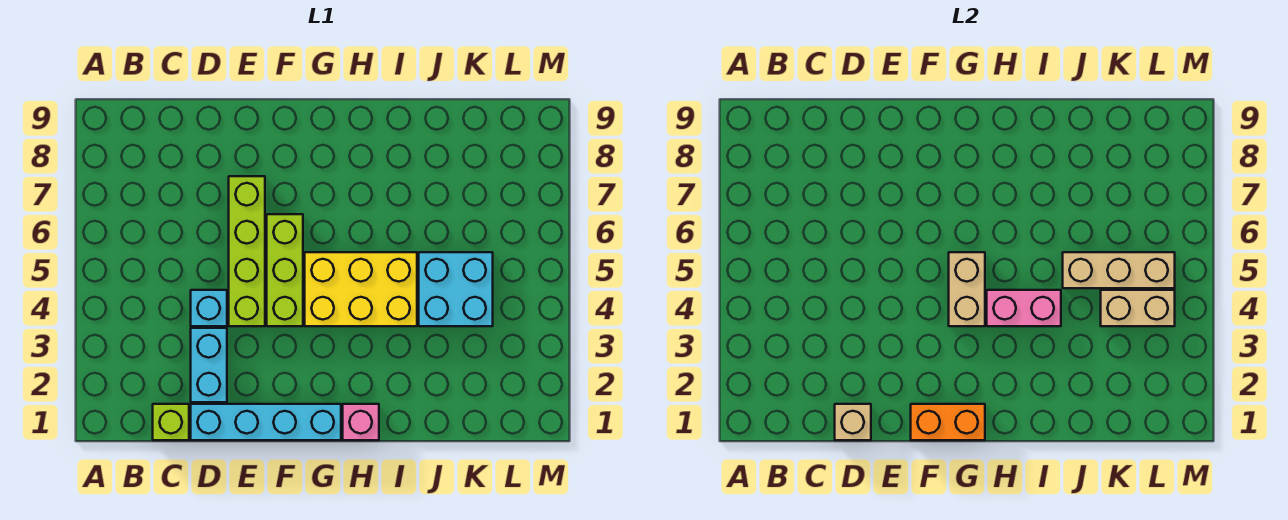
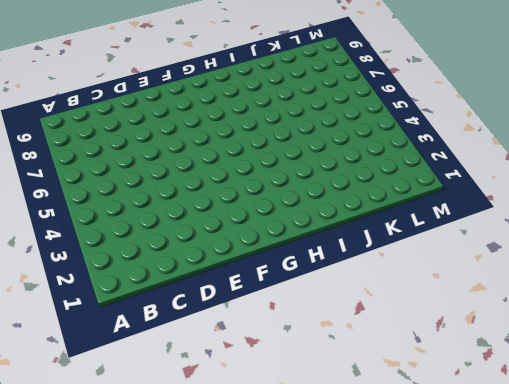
none -> lime brick C1 level 1
none -> cyan brick D1:G1 level 1
none -> cyan brick D2:D3 level 1

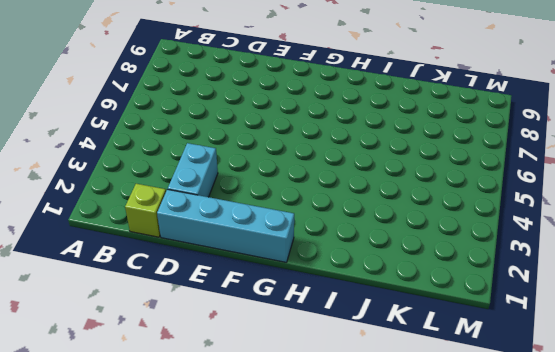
none -> cyan brick D4 level 1
none -> lime brick E4:E7 level 1
none -> lime brick F4:F6 level 1

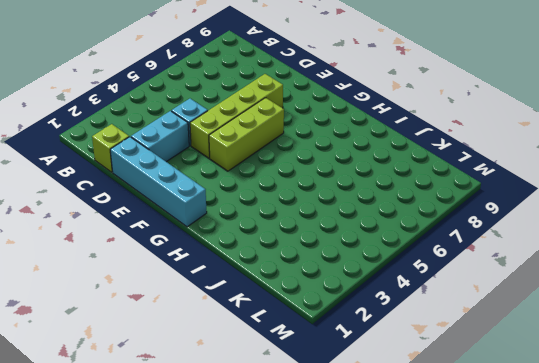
none -> yellow brick G4:I5 level 1
none -> pink brick H1 level 1
none -> cyan brick J4:K5 level 1

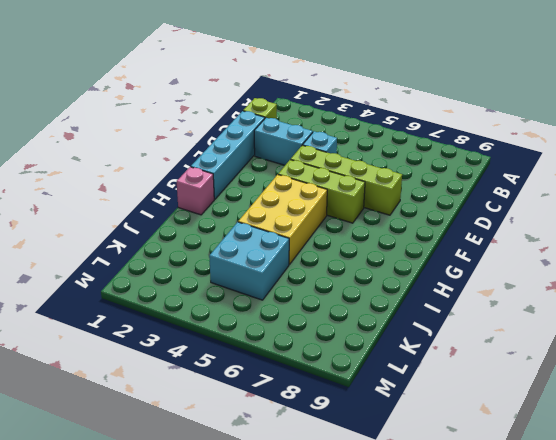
none -> tan brick D1 level 2
none -> orange brick F1:G1 level 2
none -> tan brick G4:G5 level 2

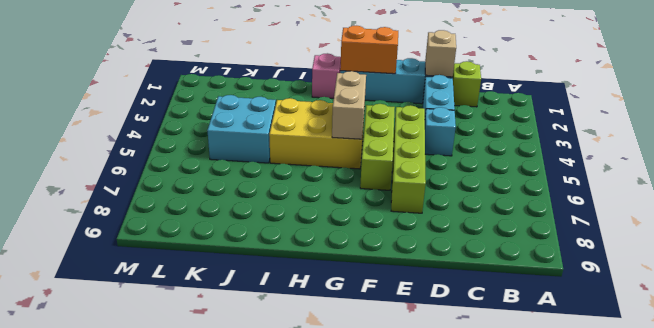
none -> pink brick H4:I4 level 2
none -> tan brick J5:L5 level 2
none -> tan brick K4:L4 level 2

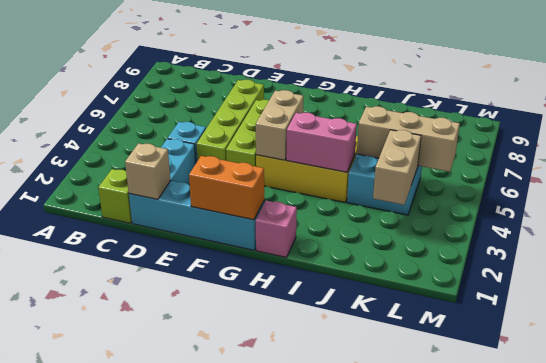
tan brick K3:K4 level 2 -> tan brick K4:L4 level 2

